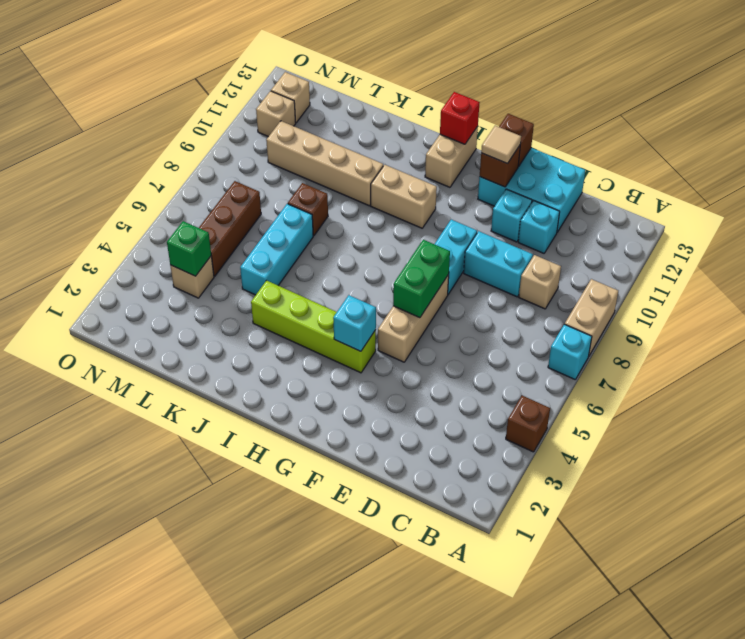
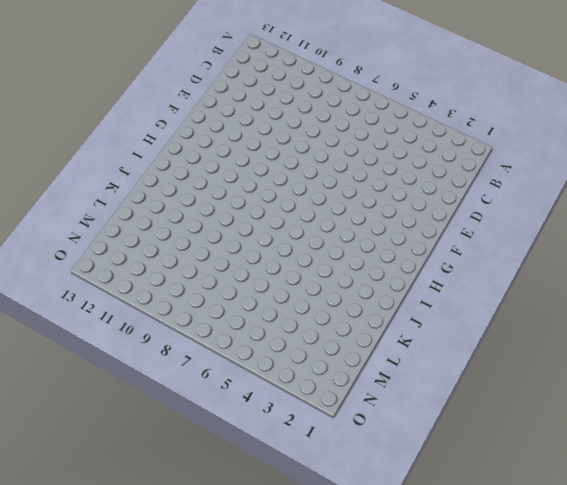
none -> brown brick A4 level 1
none -> cyan brick A7 level 1
none -> tan brick A8:A9 level 1

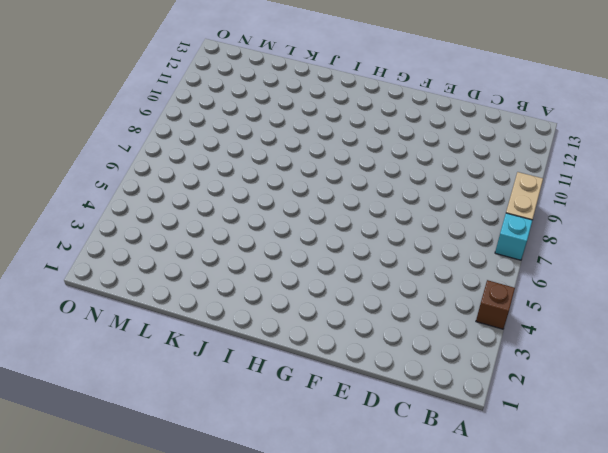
none -> tan brick C9 level 1
none -> cyan brick D9:E9 level 1
none -> cyan brick D11 level 1

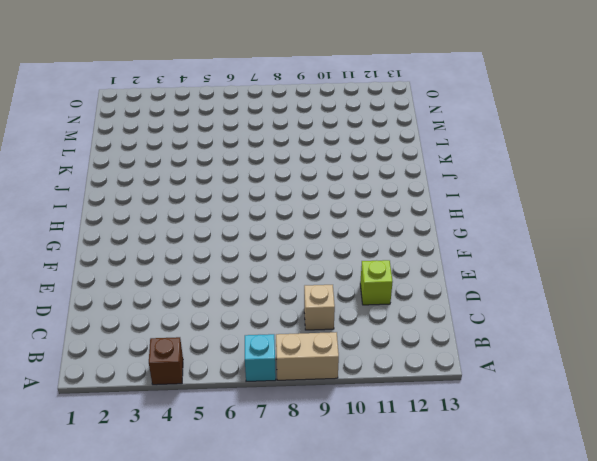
lime brick D11 level 1 -> cyan brick D11 level 1
none -> cyan brick D9:E9 level 1
none -> cyan brick D12:F13 level 1
none -> cyan brick E11 level 1

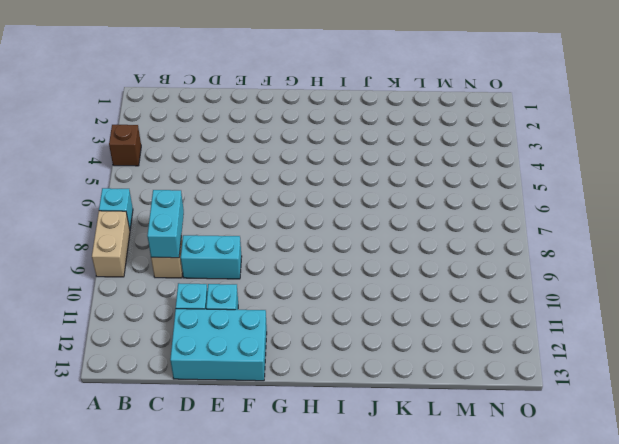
cyan brick C8:C9 level 2 -> cyan brick F8:F9 level 1
none -> tan brick F5:F7 level 1
none -> lime brick G4:J4 level 1
none -> tan brick H10:I10 level 1

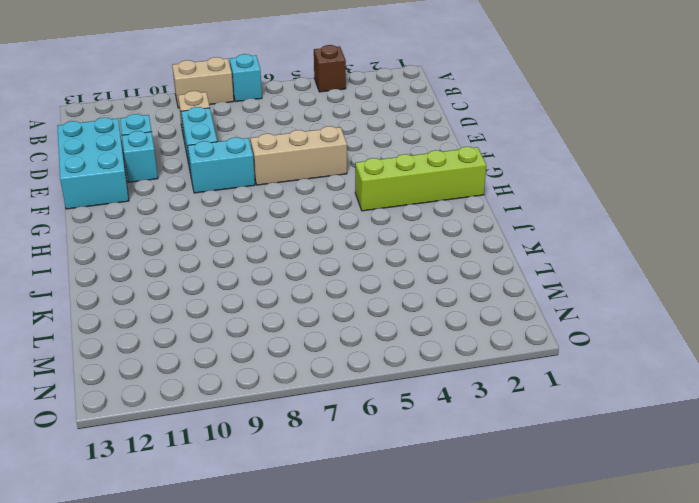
lime brick H1:H4 level 1 -> lime brick G4:J4 level 1
none -> tan brick H10:I10 level 1
none -> tan brick H12:H13 level 1
none -> tan brick J10:M10 level 1

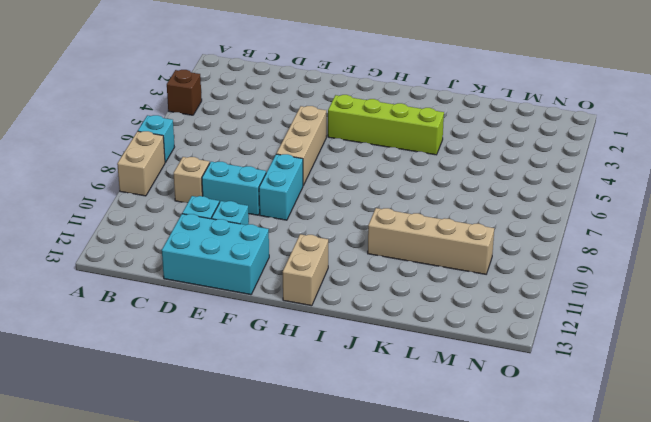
none -> tan brick H10:I10 level 1
none -> cyan brick K5:K7 level 1
none -> brown brick K8 level 1

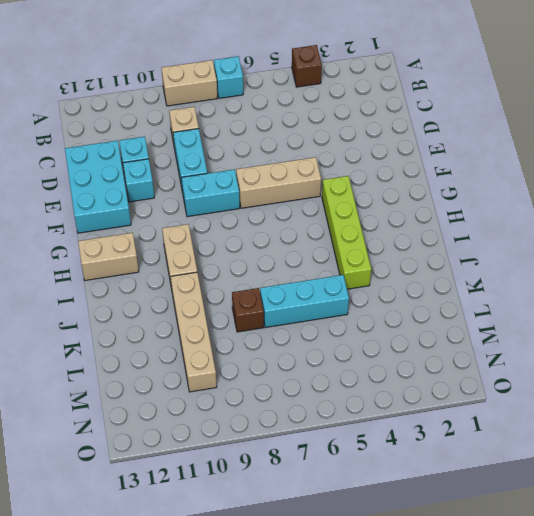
none -> tan brick M4 level 1
none -> brown brick M5:M7 level 1
none -> tan brick N11 level 1

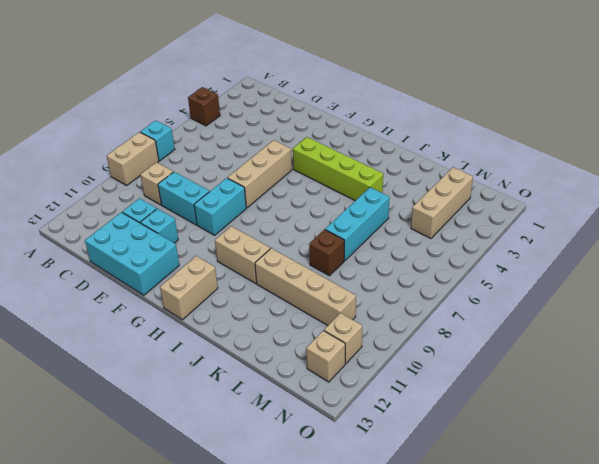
tan brick M2:M4 level 1 -> tan brick M4 level 1
none -> brown brick M5:M7 level 1
none -> green brick F6:F7 level 2
none -> brown brick F12 level 2

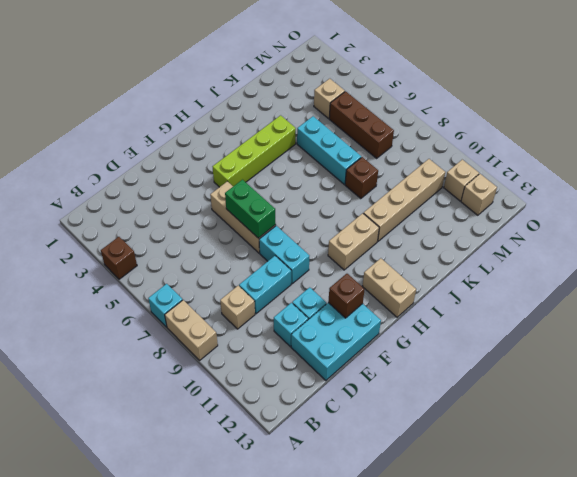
none -> brown brick F13 level 2
none -> cyan brick G4 level 2
none -> red brick H13 level 2

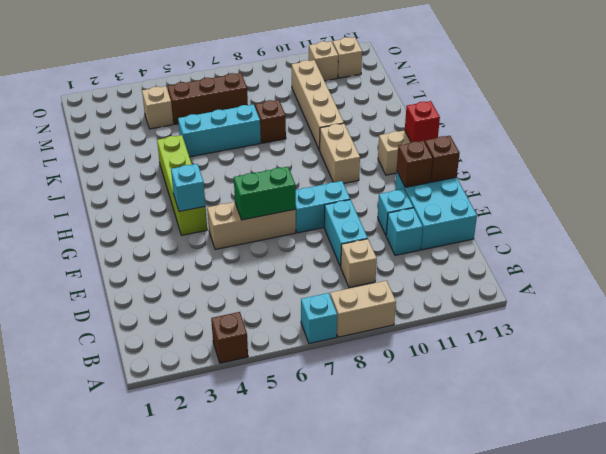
none -> green brick M4 level 2
none -> tan tile F12 level 3

